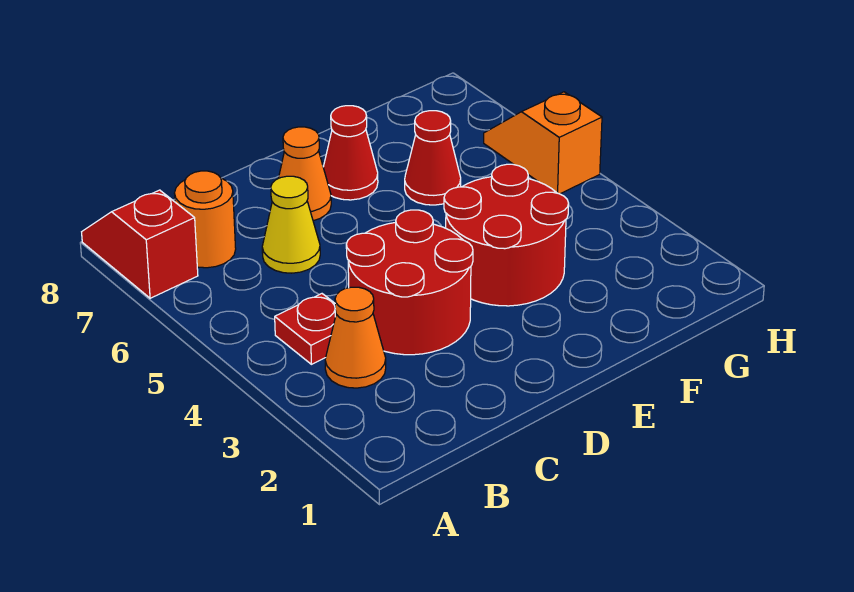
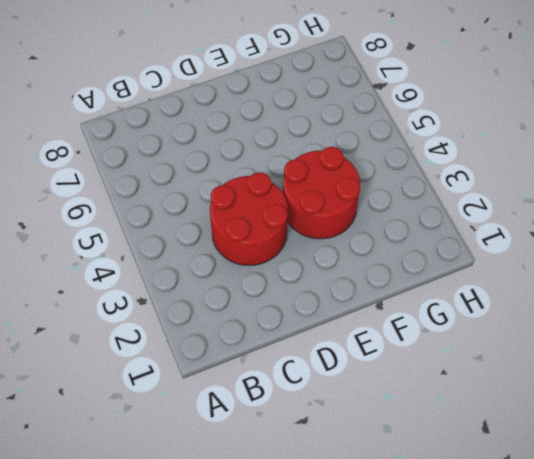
none -> red slope A7:A8 level 1 top 7
none -> orange cone B3 level 1

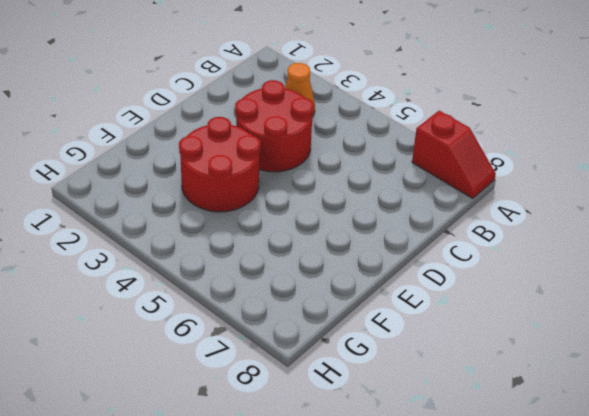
none -> red plate B4 level 1
none -> orange round brick B7 level 1

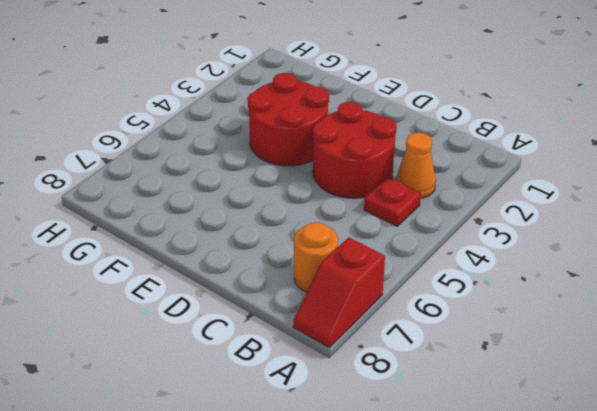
none -> yellow cone C6 level 1
none -> orange cone D7 level 1

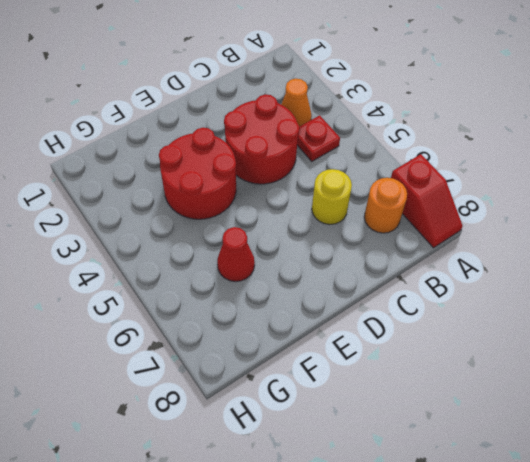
yellow round brick C6 level 1 -> yellow cone C6 level 1
none -> orange cone D7 level 1
none -> red cone E7 level 1

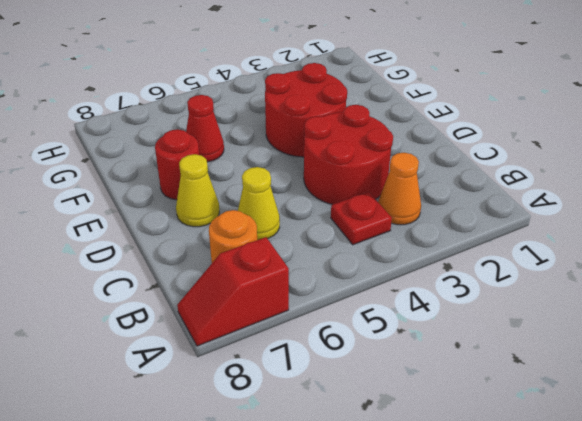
yellow cone D7 level 1 -> orange cone D7 level 1
red round brick E7 level 1 -> red cone E7 level 1
none -> orange slope H5:H6 level 1 top 5

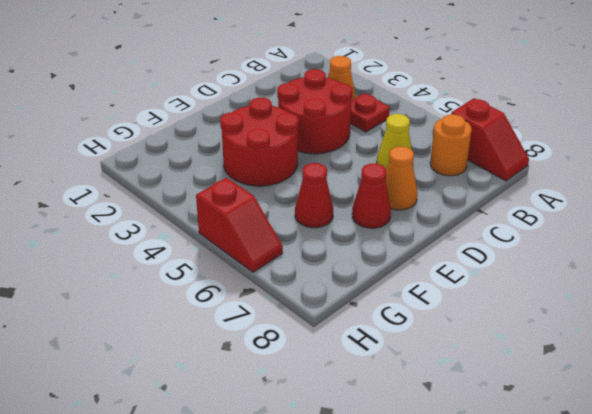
red slope H5:H6 level 1 top 5 -> orange slope H5:H6 level 1 top 5

